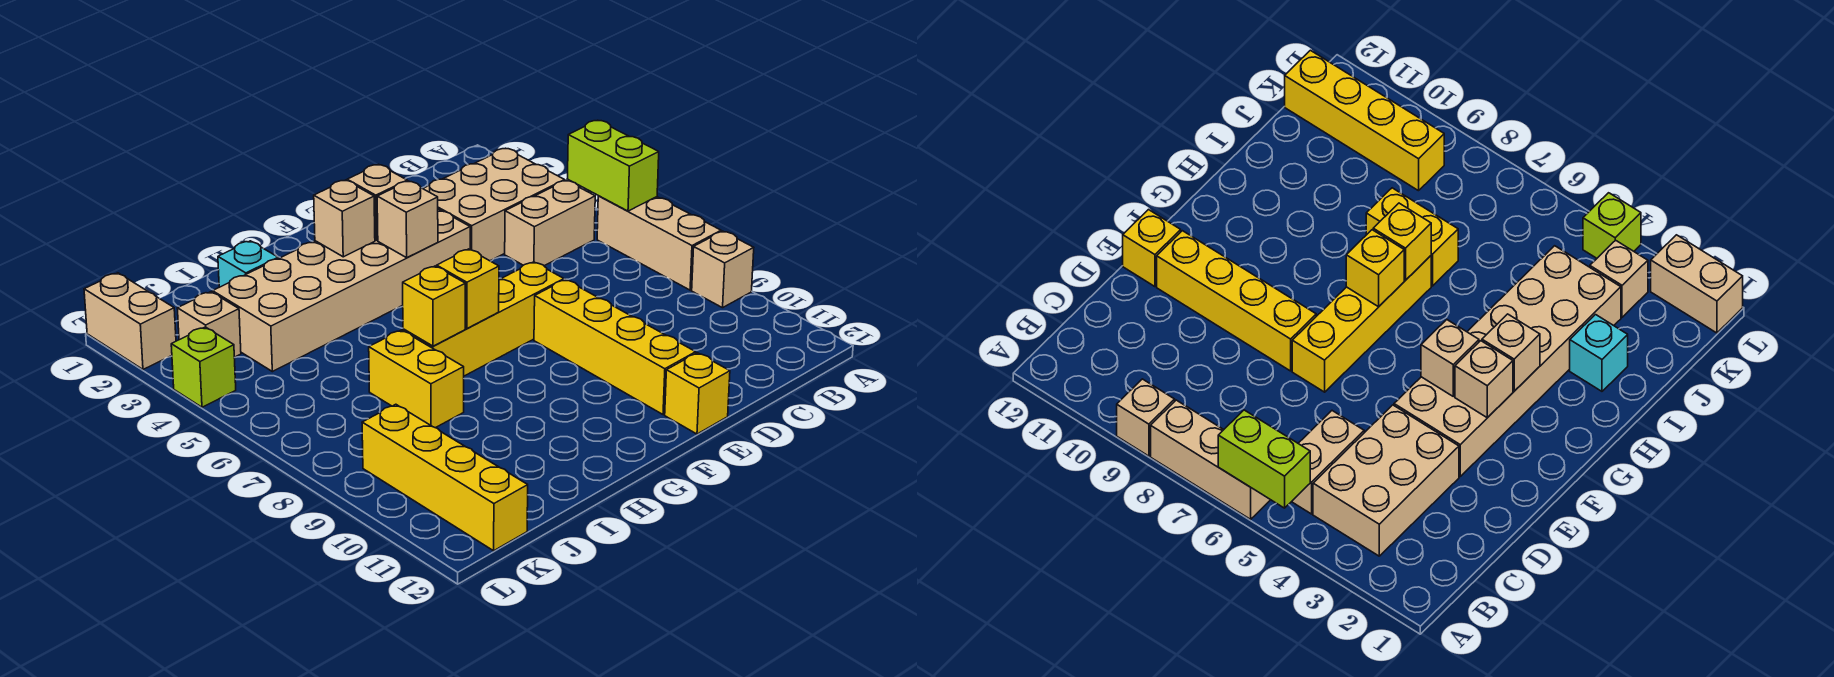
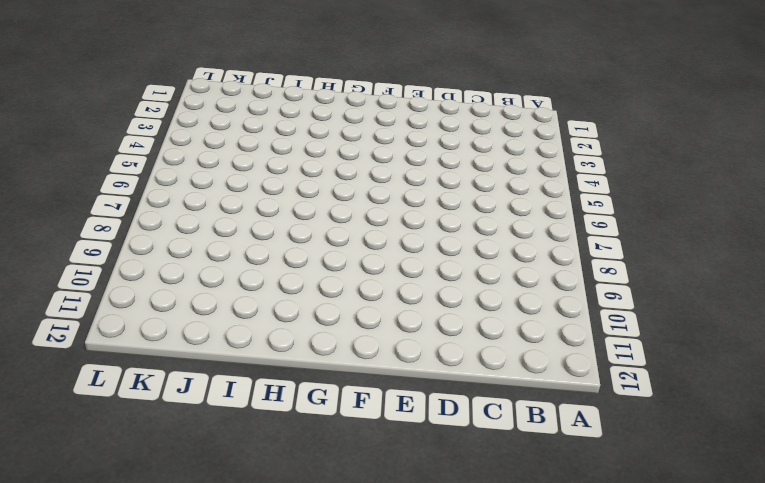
none -> tan brick A6:A8 level 1
none -> tan brick A9 level 1
none -> tan brick B3:D4 level 1

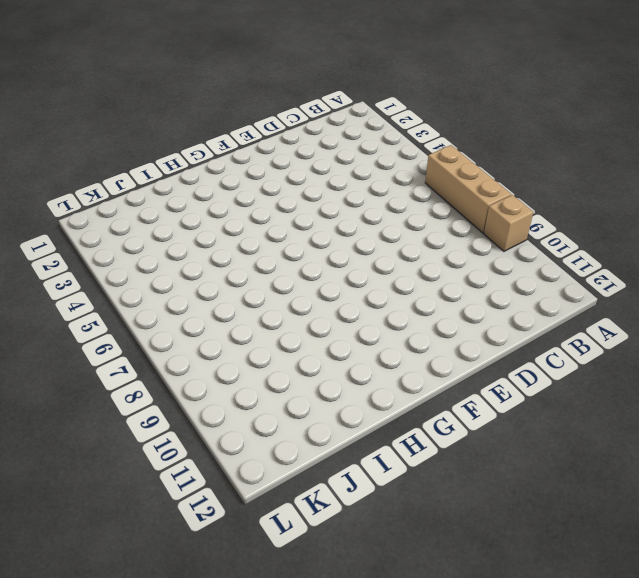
none -> tan brick B3:D4 level 1
none -> tan brick B5:C5 level 1
none -> tan brick E3:J4 level 1

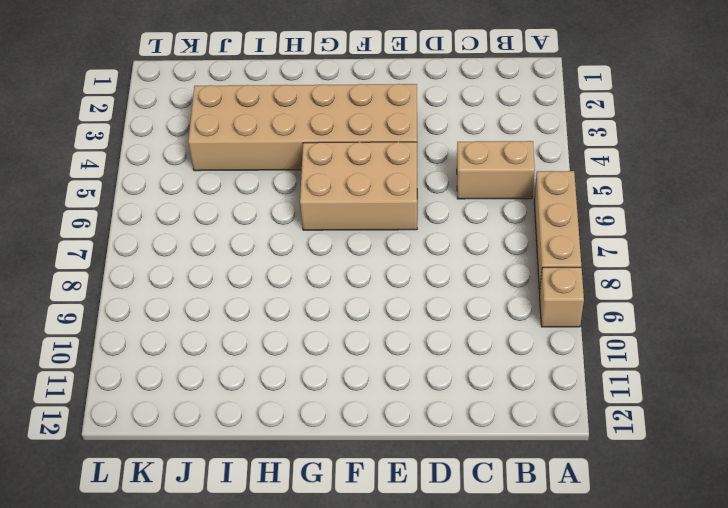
tan brick E5:G6 level 1 -> tan brick B3:D4 level 1
none -> yellow brick E7:H7 level 1
none -> yellow brick E8:E11 level 1
none -> yellow brick E12 level 1

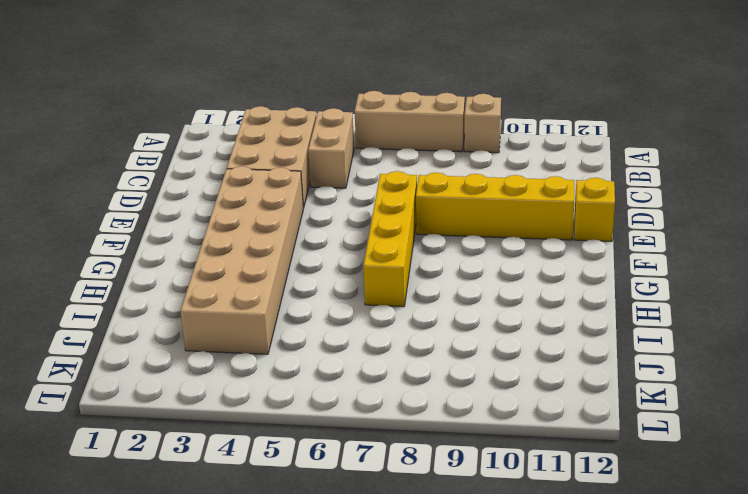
none -> cyan brick I2 level 1
none -> yellow brick I7:I8 level 1
none -> tan brick K3 level 1

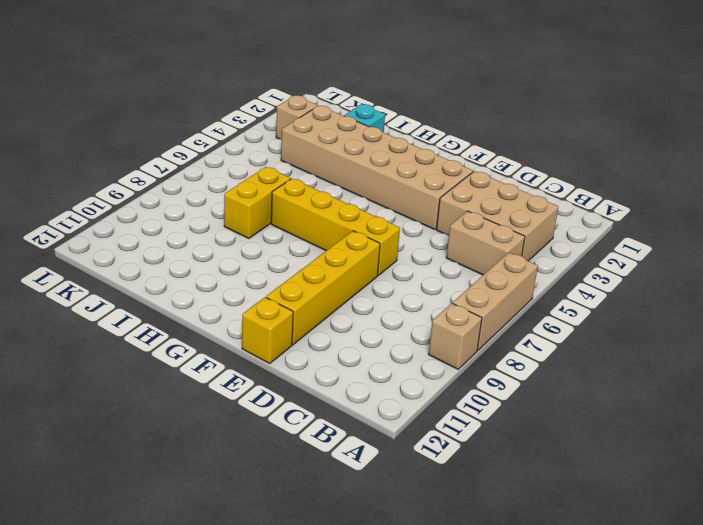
none -> yellow brick K9:K12 level 1
none -> tan brick L1:L2 level 1
none -> lime brick L4 level 1

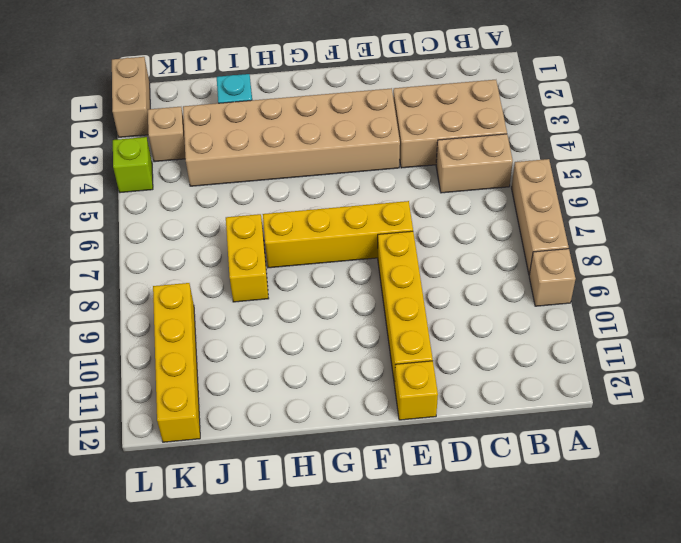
none -> lime brick A5:A6 level 2
none -> tan brick F3 level 2
none -> tan brick F4 level 2

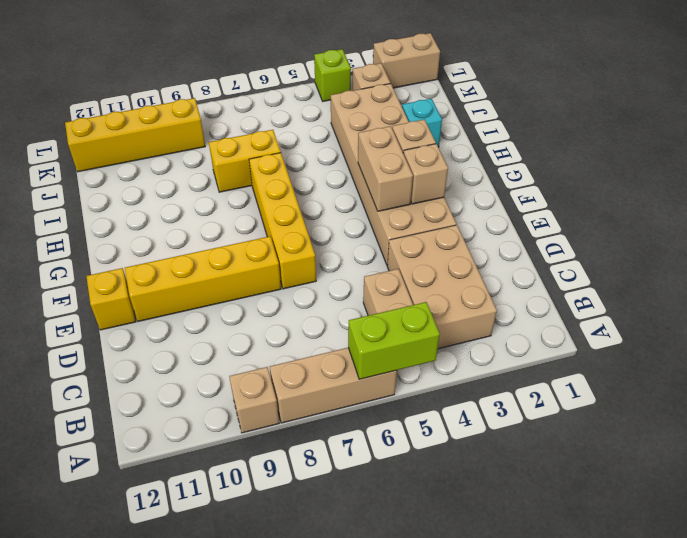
tan brick F4:G4 level 2 -> tan brick F4 level 2
none -> yellow brick G7 level 2
none -> yellow brick H7 level 2

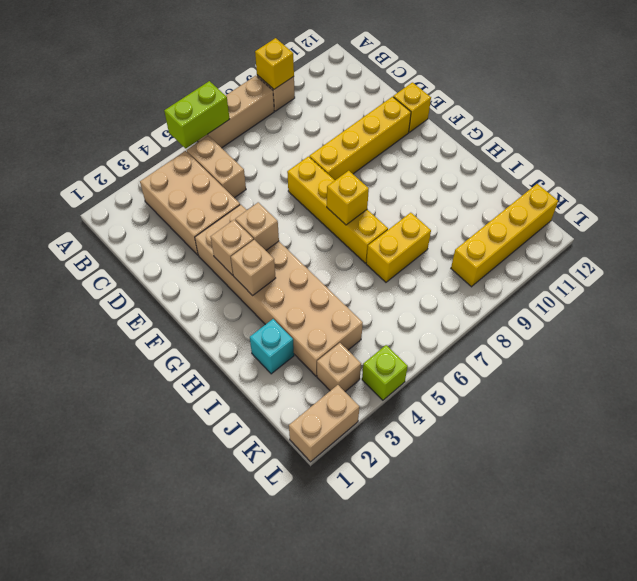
yellow brick A9 level 2 -> yellow brick H7 level 2

